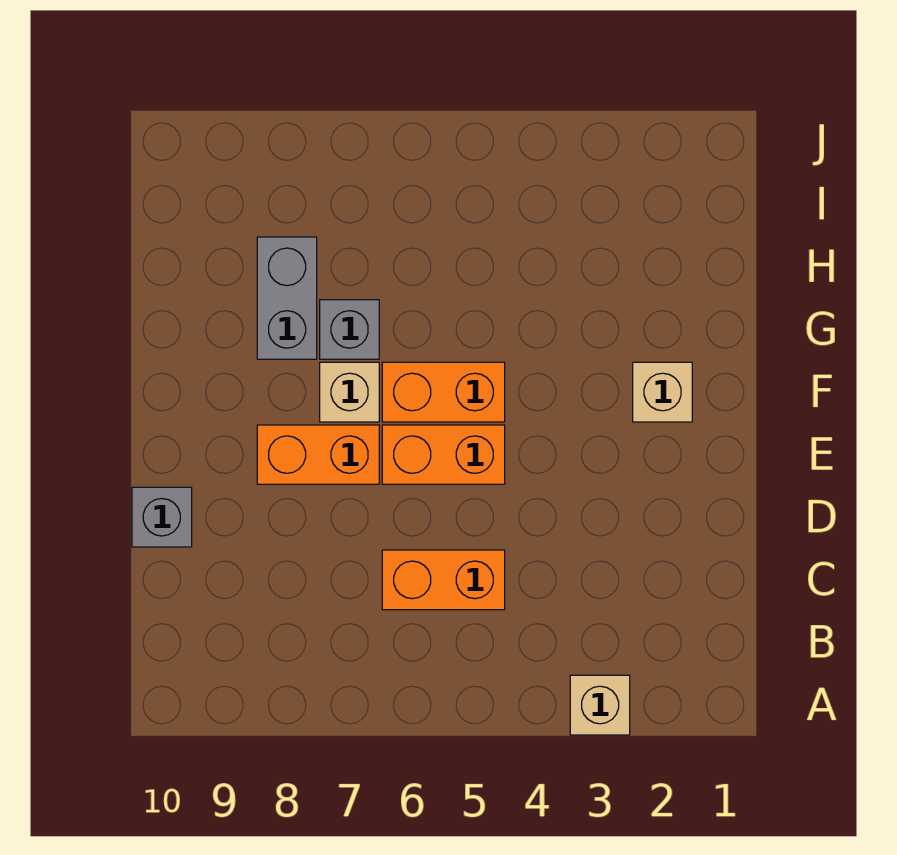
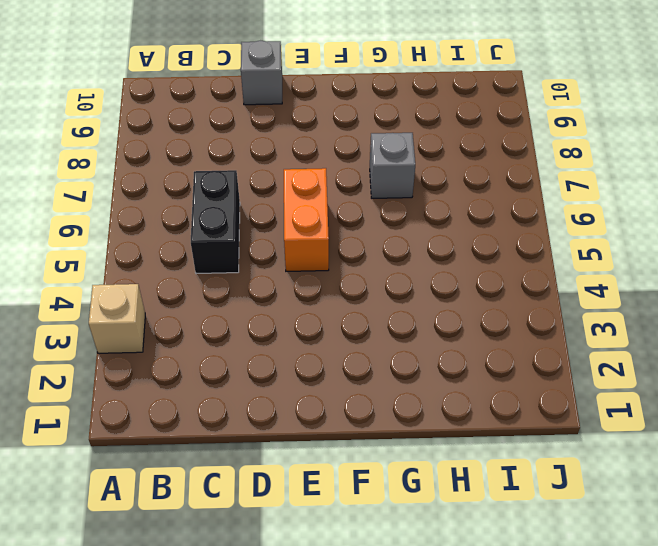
black brick C5:C6 level 1 -> orange brick C5:C6 level 1
none -> orange brick E7:E8 level 1
none -> tan brick F2 level 1

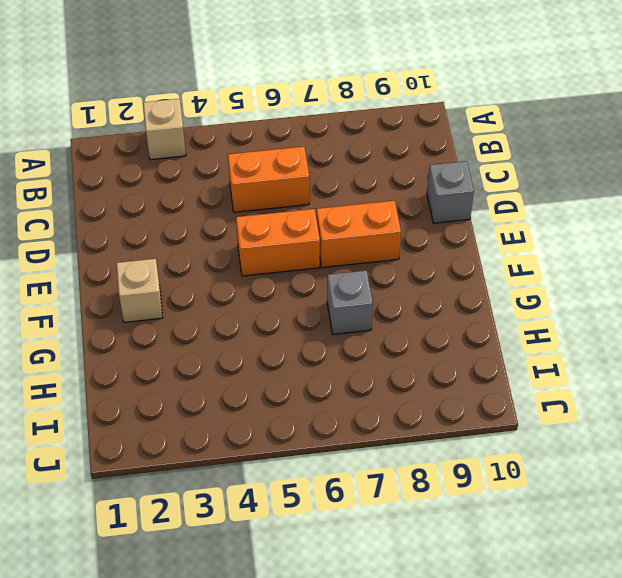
none -> orange brick F5:F6 level 1
none -> tan brick F7 level 1

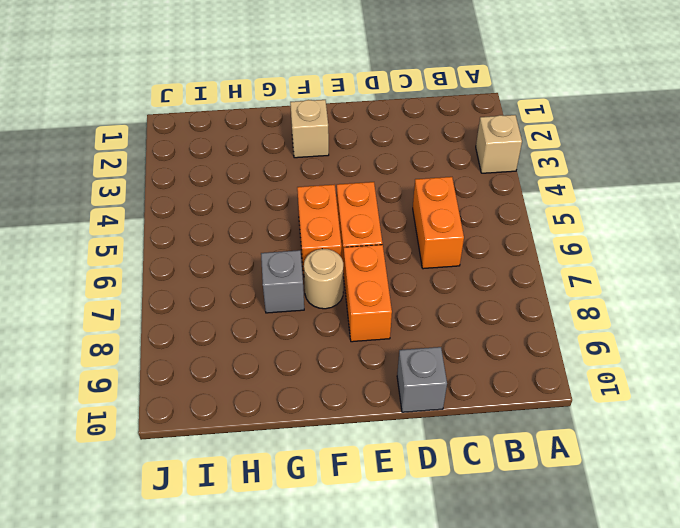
tan round brick F7 level 1 -> tan brick F7 level 1
none -> grey brick G8:H8 level 1

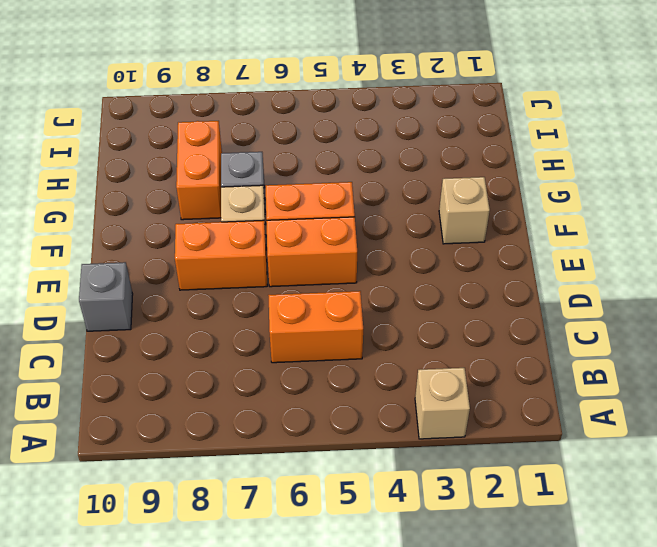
orange brick G8:H8 level 1 -> grey brick G8:H8 level 1

